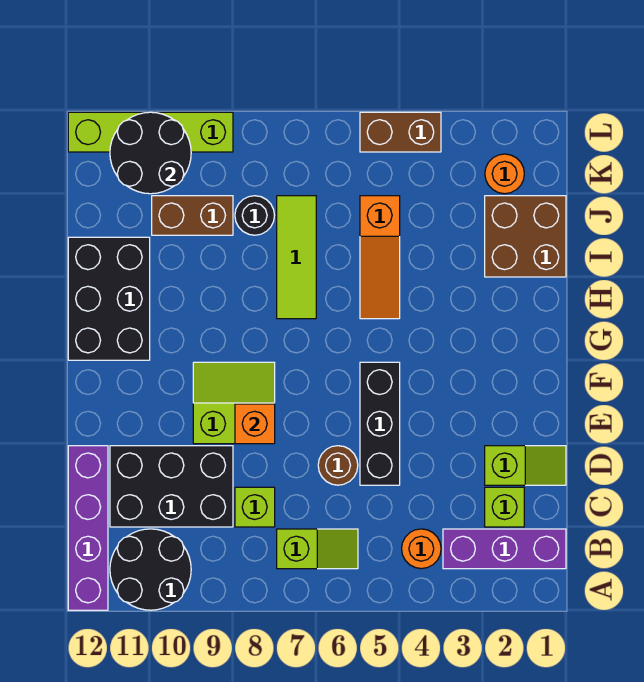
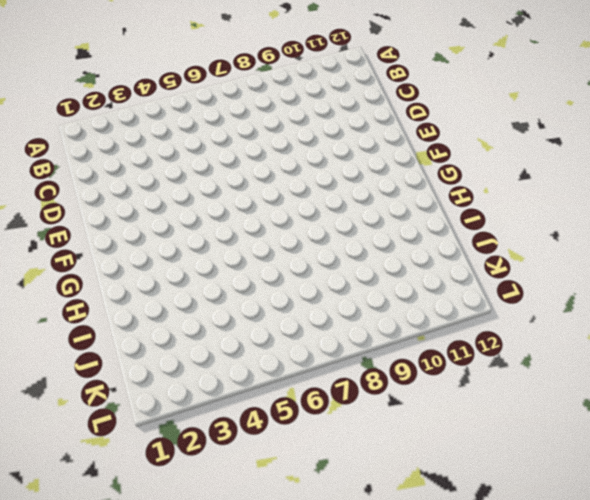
none -> black round brick A10:B11 level 1
none -> purple brick A12:D12 level 1
none -> purple brick B1:B3 level 1

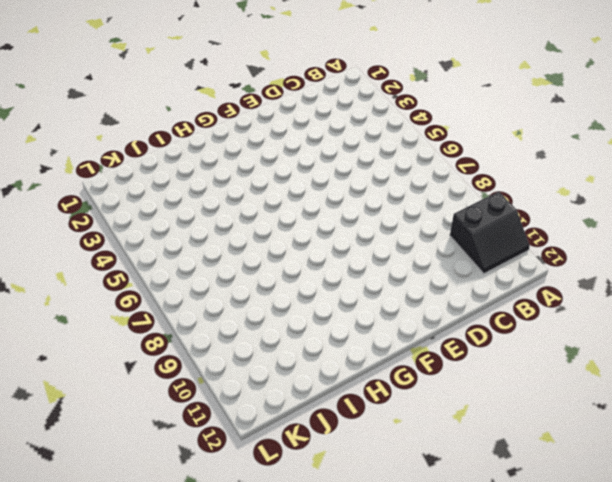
black slope A10:B11 level 1 top 10 -> black round brick A10:B11 level 1
none -> purple brick A12:D12 level 1
none -> purple brick B1:B3 level 1
none -> orange round brick B4 level 1

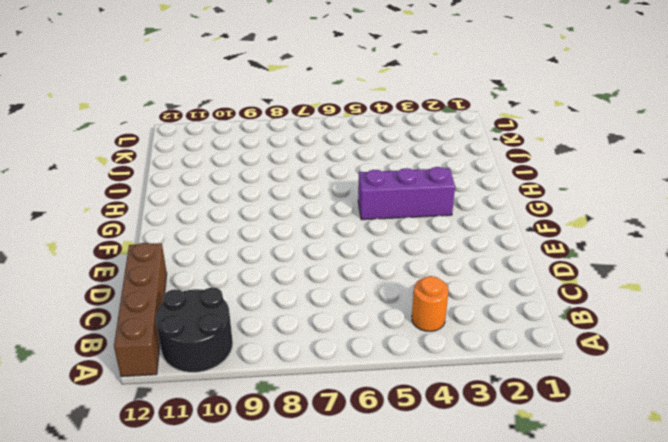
brown brick A12:D12 level 1 -> purple brick A12:D12 level 1
purple brick G3:G5 level 1 -> purple brick B1:B3 level 1
none -> lime slope B6:B7 level 1 top 7
none -> lime brick C2 level 1
none -> lime brick C8 level 1

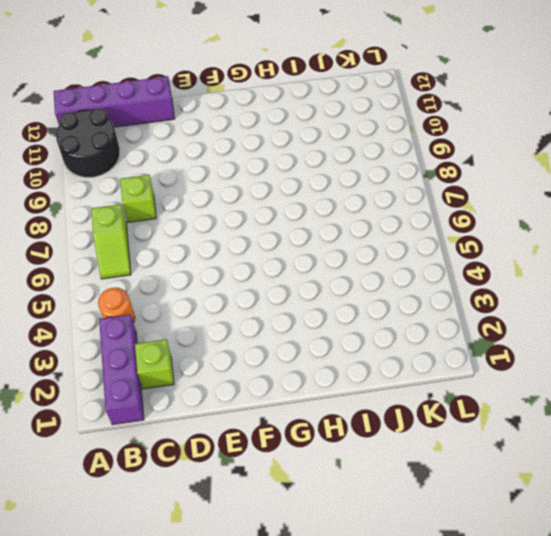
none -> black brick C9:D11 level 1
none -> lime slope D1:D2 level 1 top 2
none -> black brick D5:F5 level 1

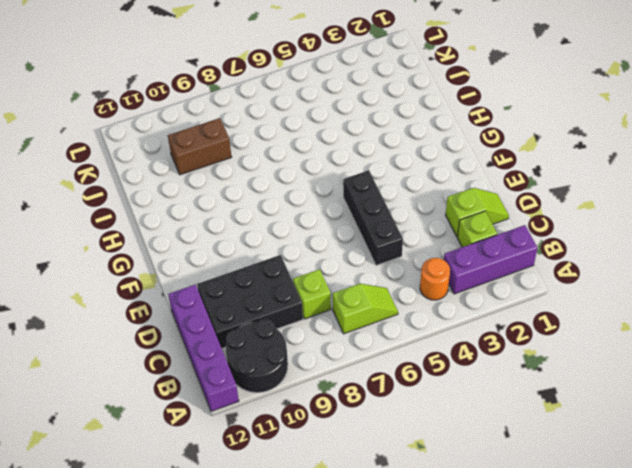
none -> brown round brick D6 level 1
none -> lime slope E8:F9 level 1 top E
none -> black brick G11:I12 level 1

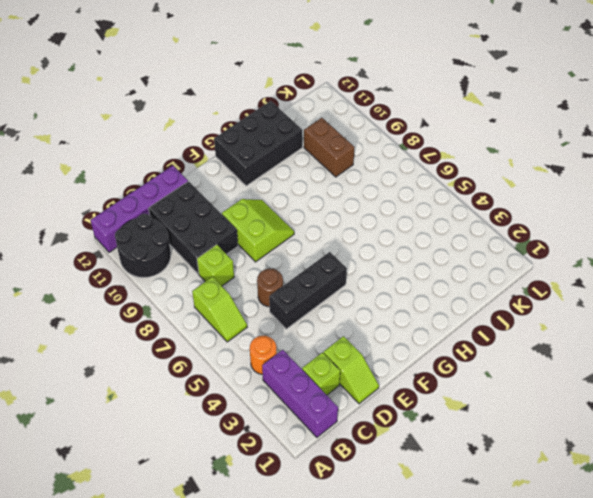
none -> orange slope H5:J5 level 1 top J
none -> lime tile H7:J7 level 1
none -> brown brick I1:J2 level 1

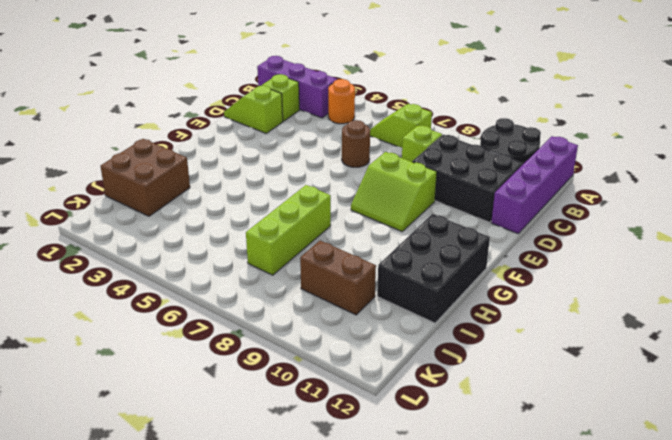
lime brick H7:J7 level 1 -> lime tile H7:J7 level 1
none -> black brick D5:F5 level 1
none -> orange slope H5:J5 level 1 top J
none -> black round brick J8 level 1

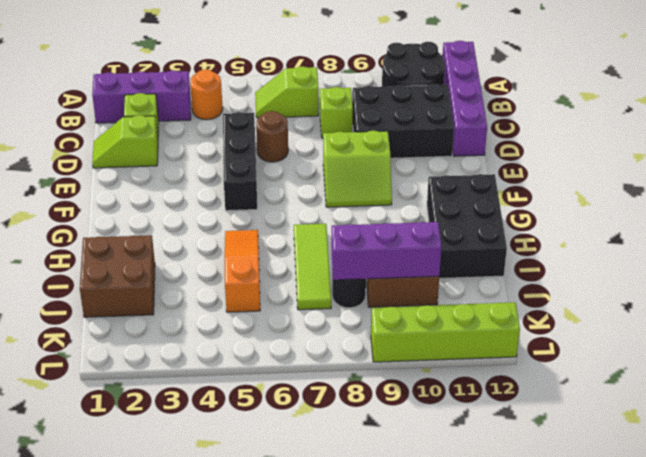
purple brick J8:J10 level 2 -> none
none -> orange round brick K2 level 1
none -> brown brick L4:L5 level 1
none -> orange brick E8 level 2

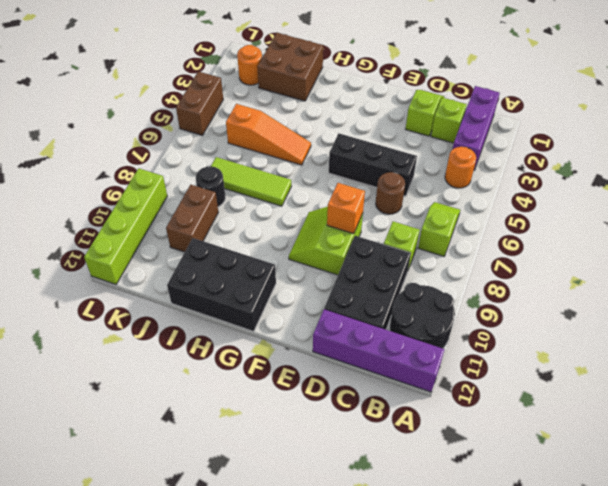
none -> black round brick K10:L11 level 2

